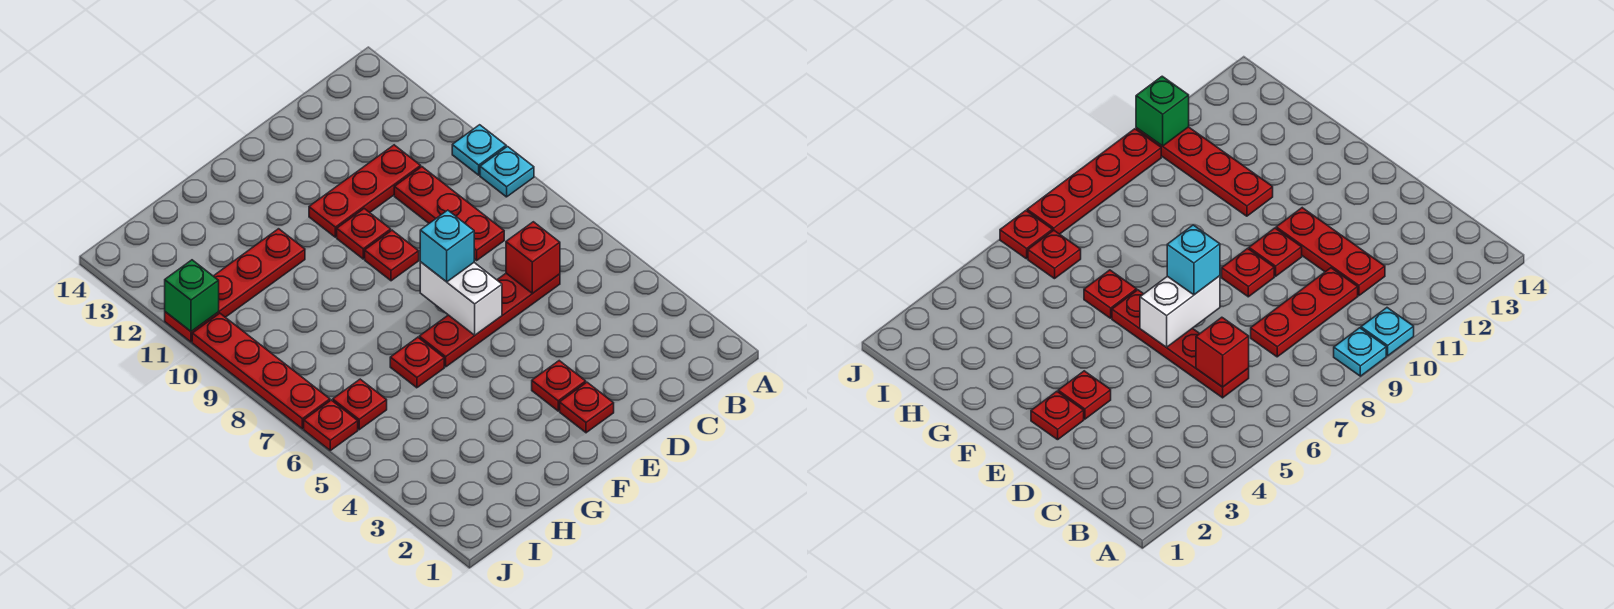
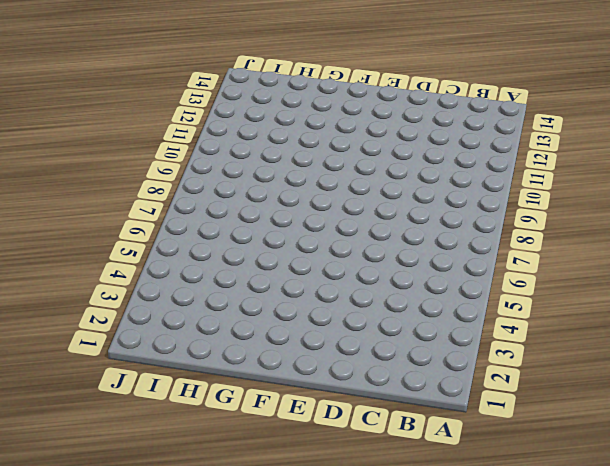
none -> cyan plate A9 level 1
none -> cyan plate A10 level 1
none -> red plate C6:F6 level 1

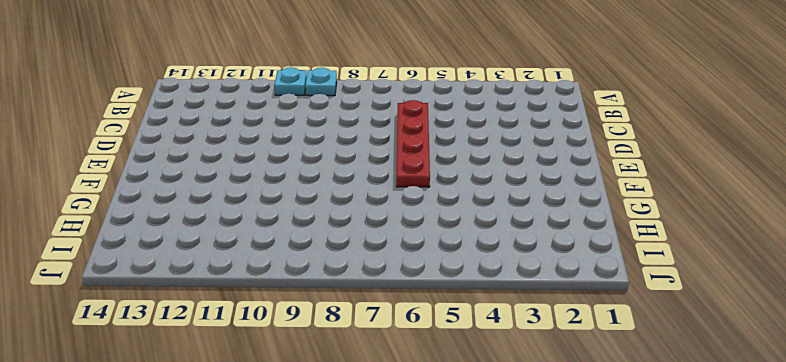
none -> red plate C8:C10 level 1
none -> red plate C11:E11 level 1
none -> red plate E2 level 1

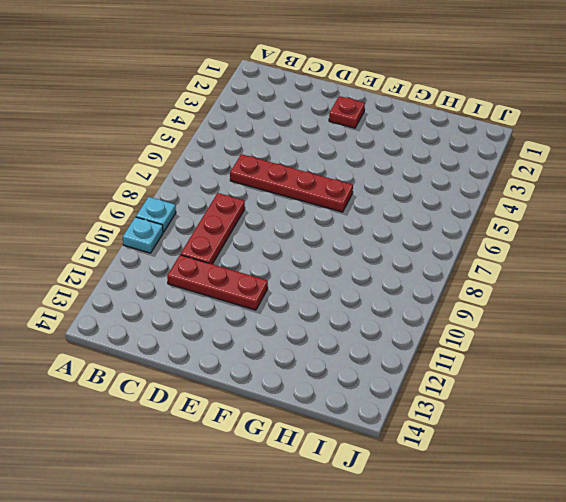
none -> red plate E3 level 1
none -> red plate E9 level 1
none -> red plate E10 level 1

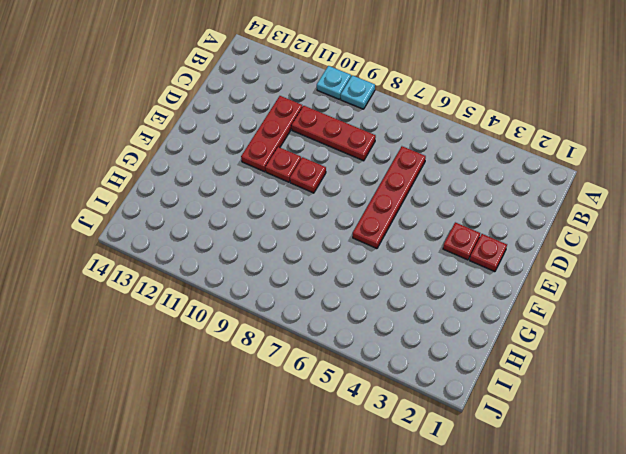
none -> red plate G6 level 1
none -> red plate G11:J11 level 1
none -> red plate I6 level 1

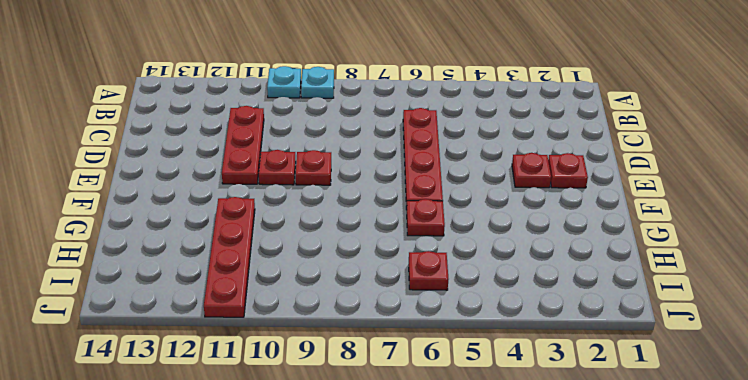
none -> red plate C8:C10 level 1
none -> red plate J6 level 1
none -> red plate J7:J10 level 1

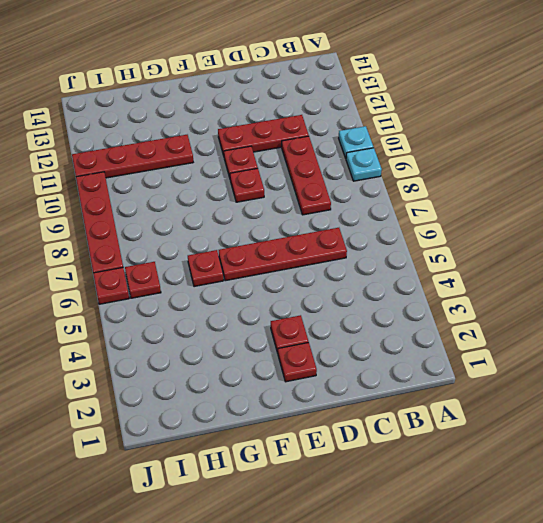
none -> red brick C6 level 2
none -> white brick E6:E7 level 2
none -> green brick J11 level 2

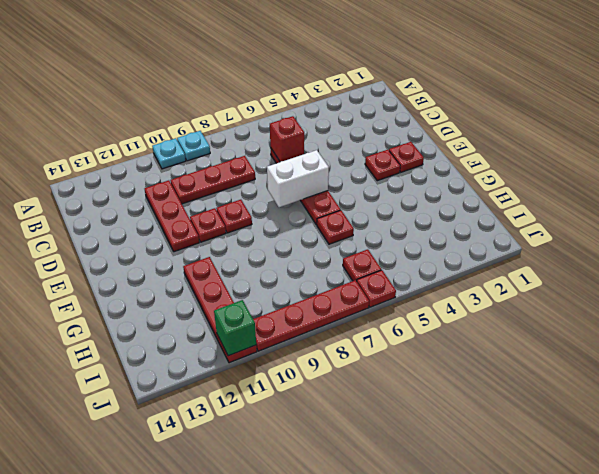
none -> cyan brick E7 level 3

